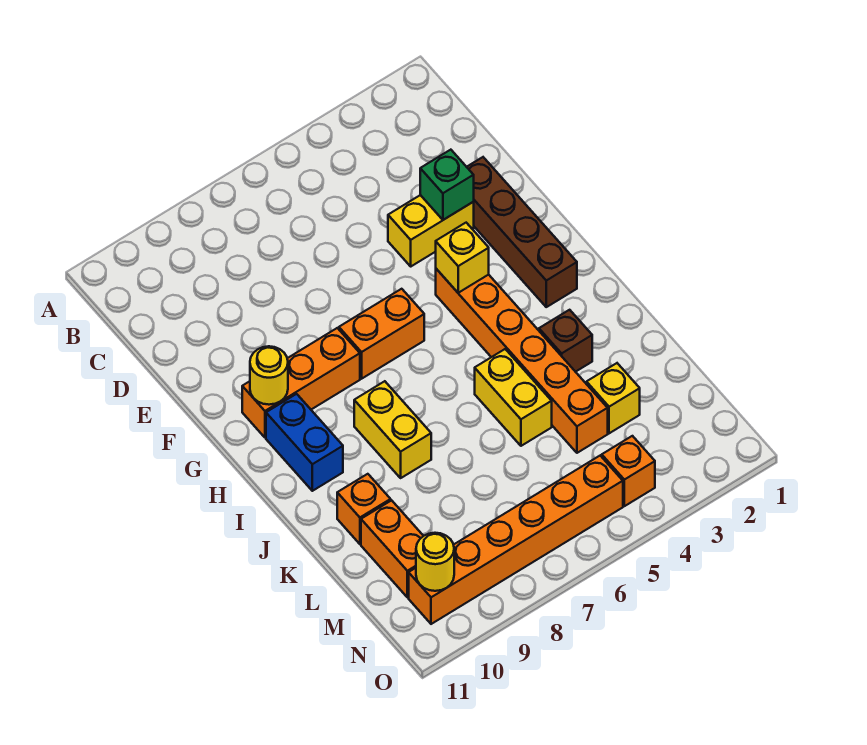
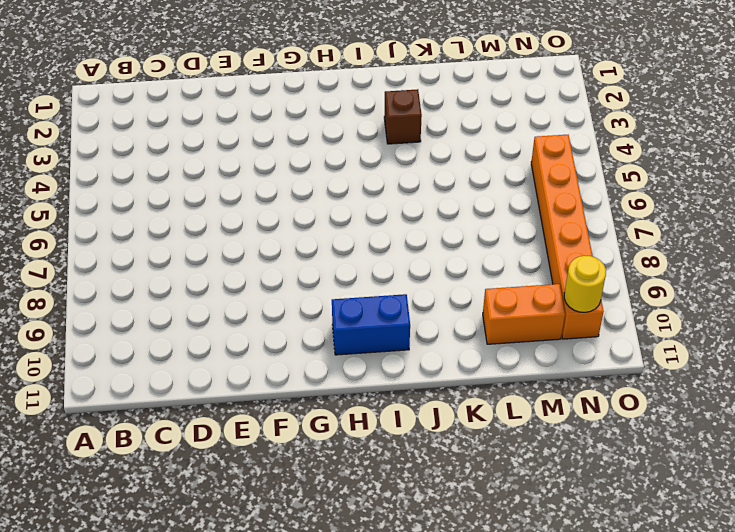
none -> brown brick E2:H2 level 1
none -> yellow brick E3:E4 level 1
none -> orange brick G4:L4 level 1

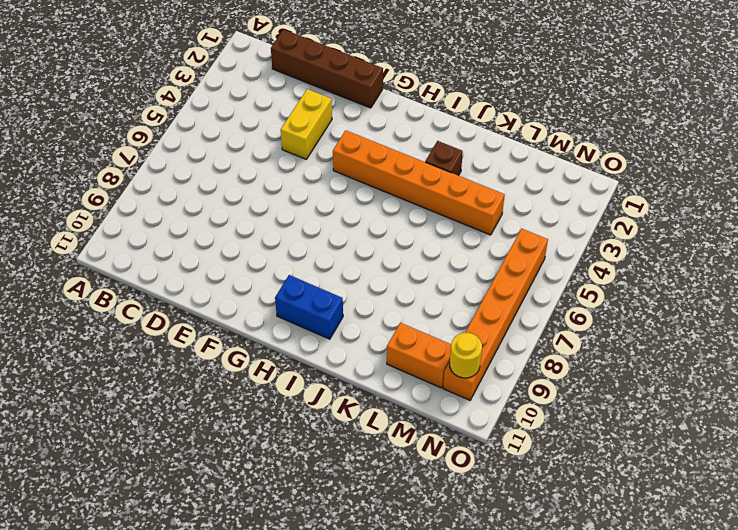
brown brick C1:F1 level 1 -> brown brick E2:H2 level 1
none -> orange brick G6:G7 level 1
none -> orange brick G8:G10 level 1
none -> yellow brick I8:J8 level 1

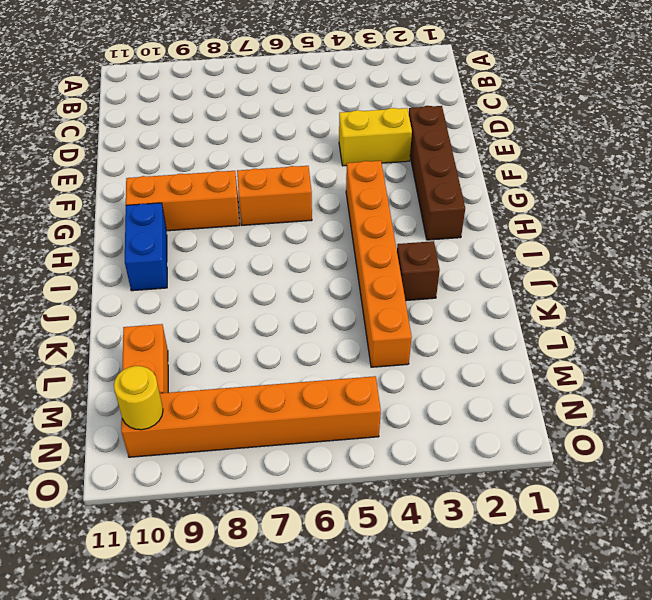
none -> yellow brick I8:J8 level 1
none -> yellow brick J5:K5 level 1
none -> orange brick K10 level 1

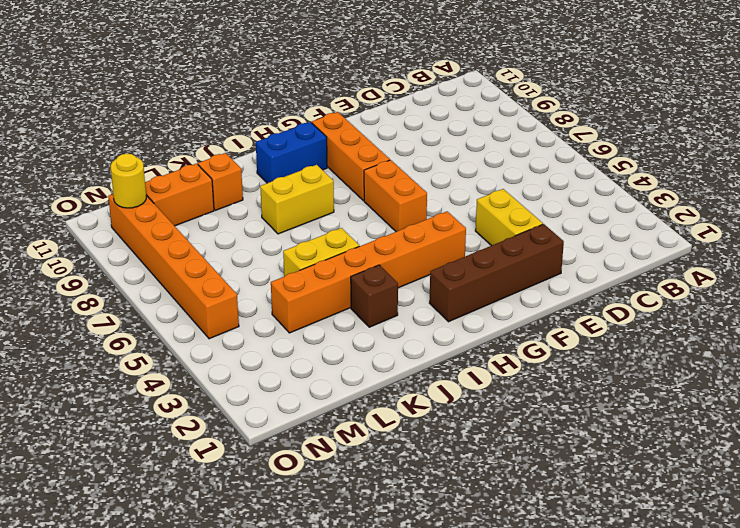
none -> yellow brick L3 level 1
none -> orange brick N4 level 1
none -> green brick E3 level 2

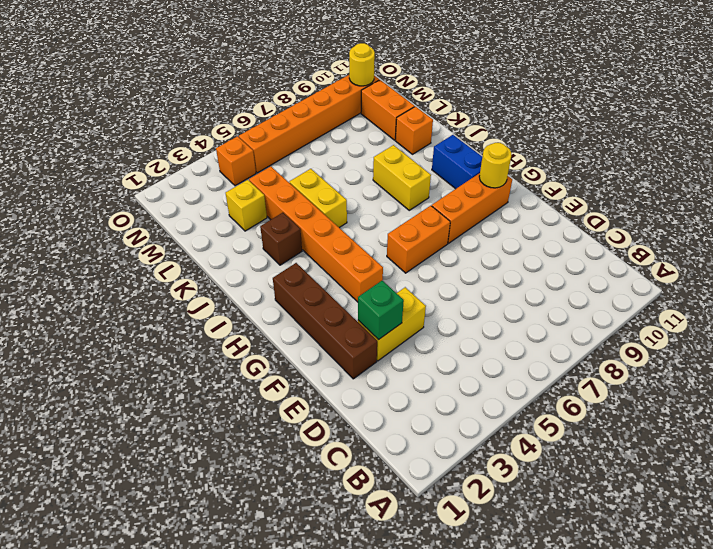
none -> yellow brick G4 level 2

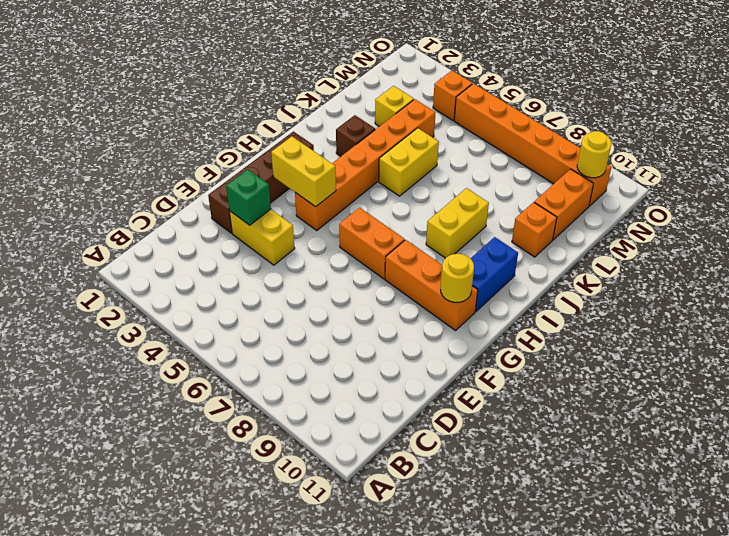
yellow brick G3:G4 level 2 -> yellow brick G4 level 2

